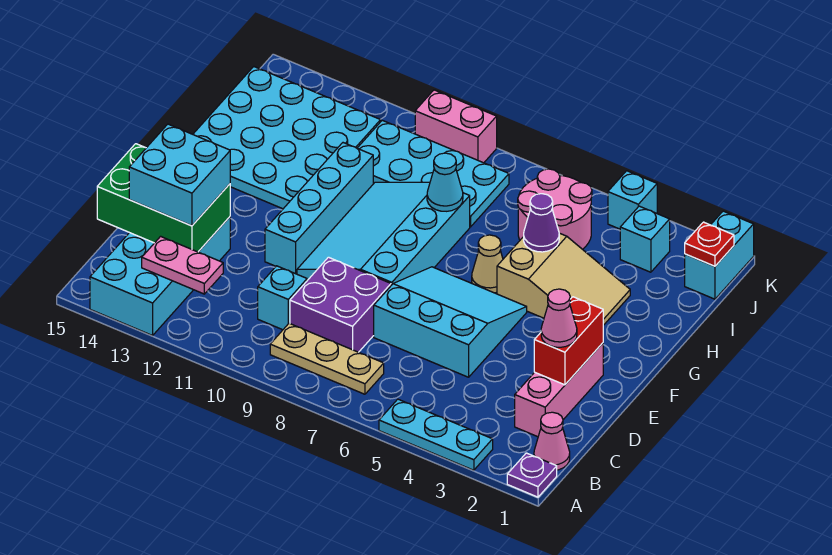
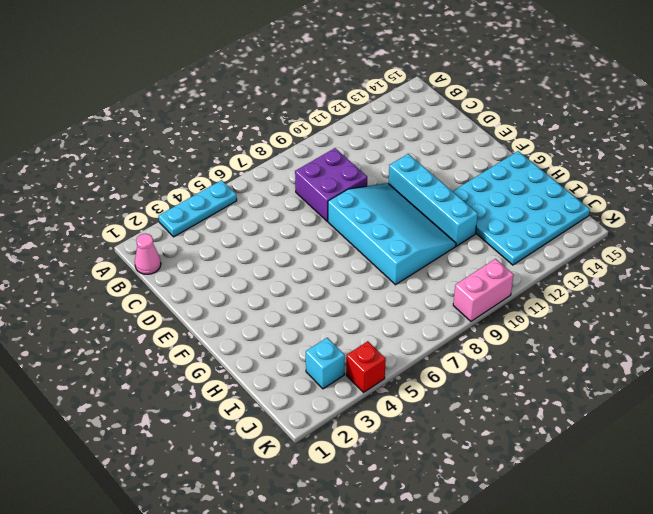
red brick K4 level 1 -> cyan brick K4 level 1
none -> purple plate A1 level 1
none -> cyan brick A13:D14 level 1
none -> tan plate B7:B9 level 1

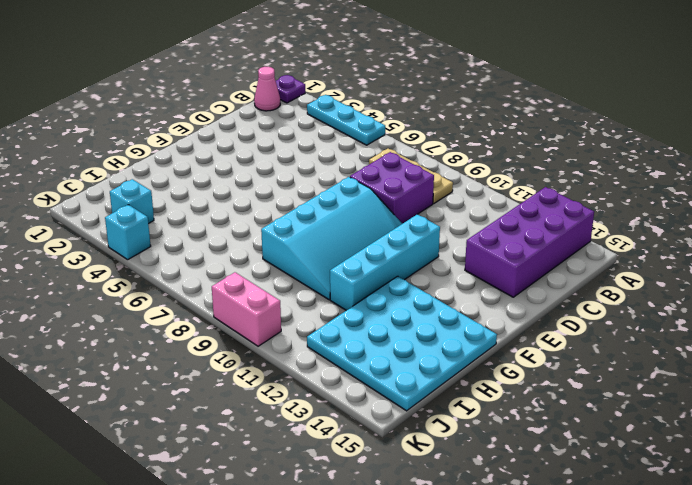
purple brick A13:D14 level 1 -> cyan brick A13:D14 level 1
none -> pink brick C2:E2 level 1
none -> cyan brick C10 level 1
none -> cyan slope D5:F7 level 1 top D

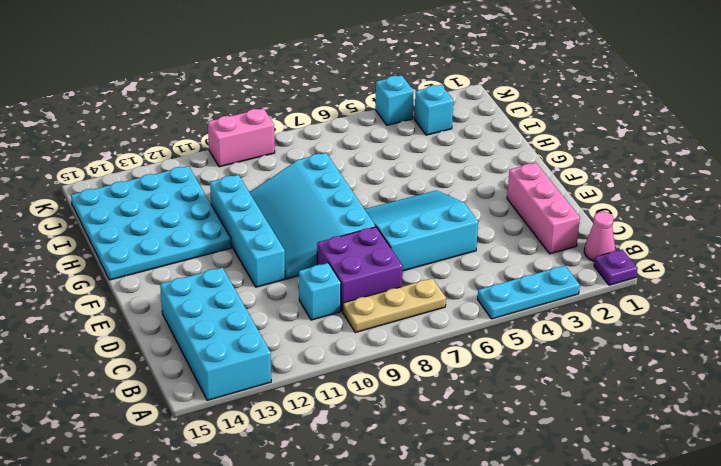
none -> tan slope G3:H5 level 1 top 5
none -> tan cone G6 level 1
none -> pink round brick I5:J6 level 1

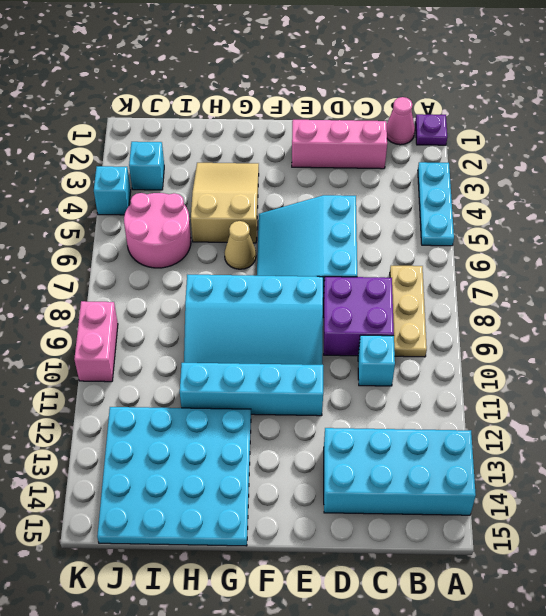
none -> cyan plate I8:J11 level 1
none -> cyan brick J1:K1 level 1
none -> pink plate B12:B13 level 2

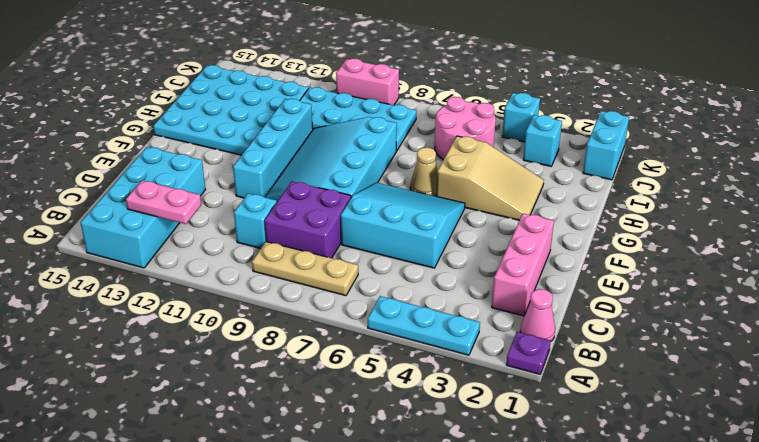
none -> green brick C13:D15 level 2
none -> red brick D2:E2 level 2
none -> purple cone H5 level 2

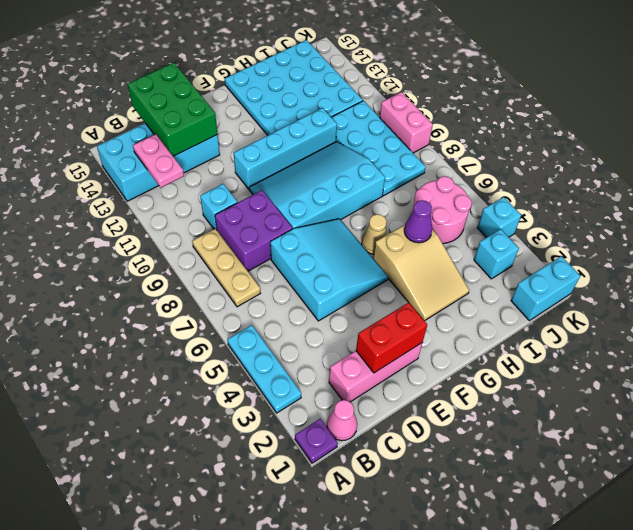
none -> cyan cone H8 level 2
none -> red plate J1 level 2
none -> cyan brick C13:D14 level 3

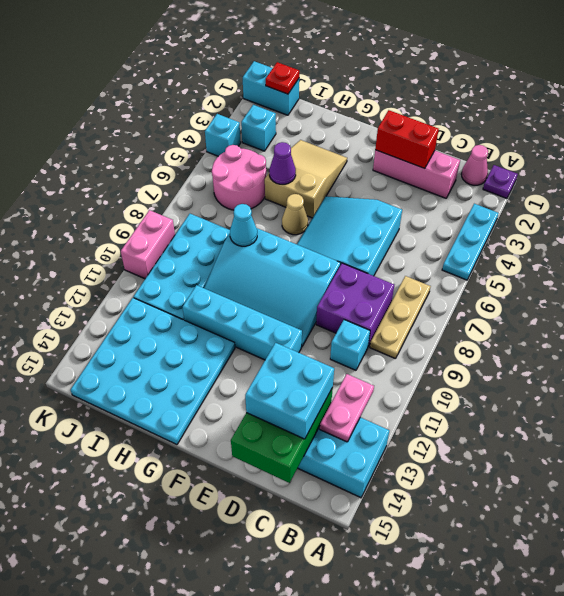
none -> pink cone D2 level 3

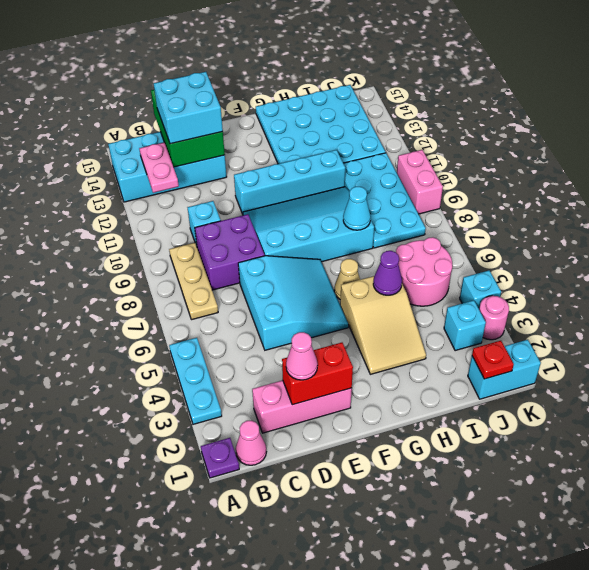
pink round brick K3 level 1 -> none

